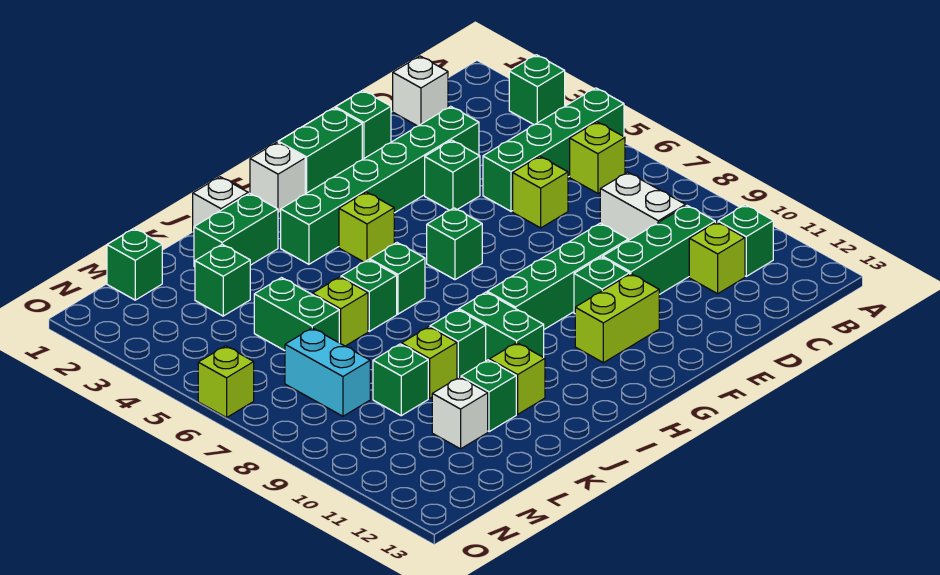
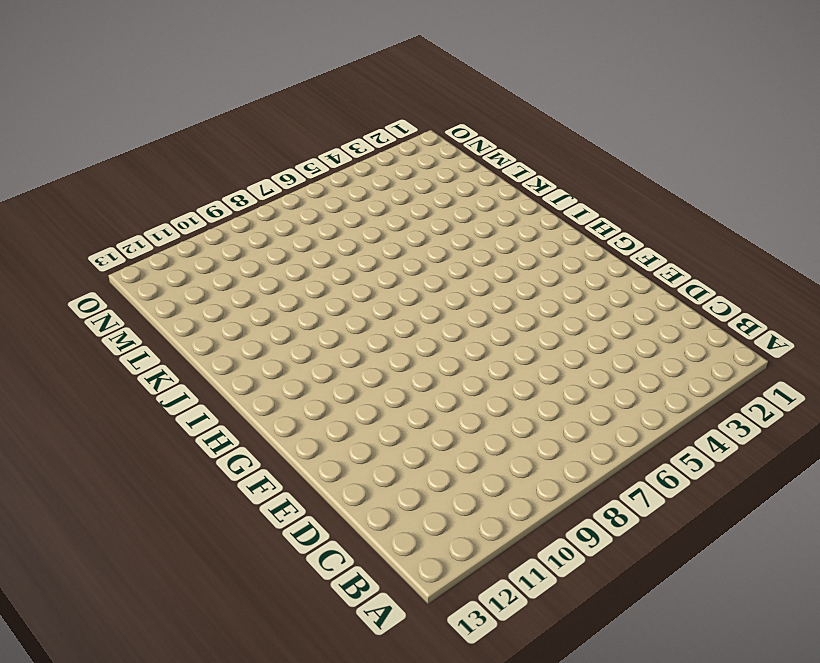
none -> green brick A3 level 1
none -> green brick A5:D5 level 1
none -> lime brick B6 level 1
none -> green brick B11 level 1

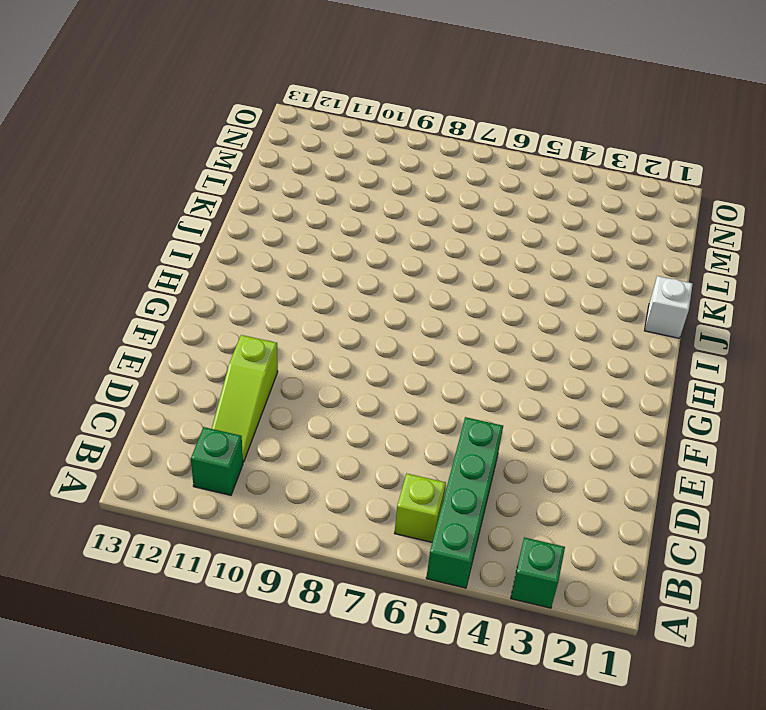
lime slope C11:E11 level 1 top E -> lime brick C11 level 1
none -> white brick C1 level 1
none -> white brick C8:C9 level 1
none -> green brick C10:E10 level 1
none -> green brick D3:I3 level 1

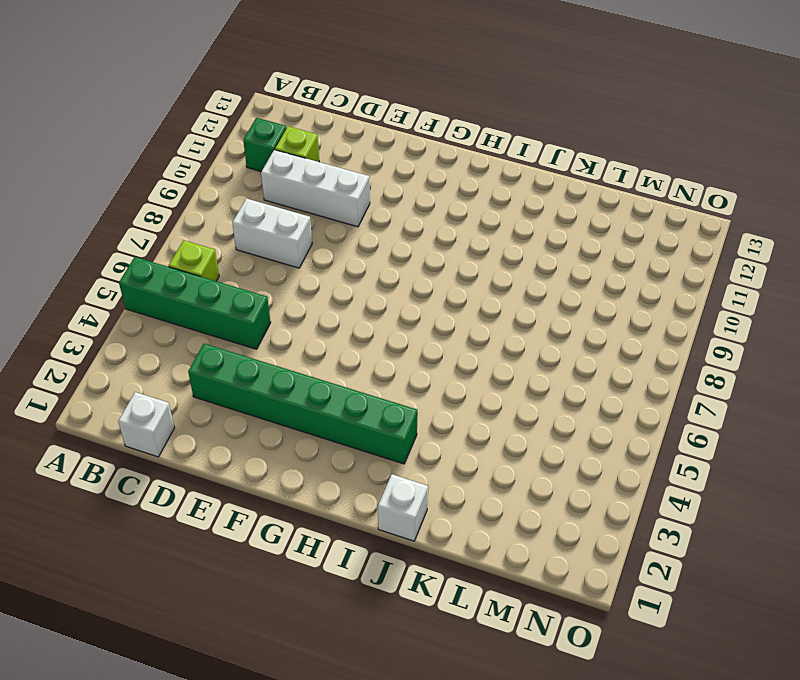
white brick C8:D8 level 1 -> white brick C8:C9 level 1
white brick C10:E10 level 1 -> green brick C10:E10 level 1
none -> green brick A3 level 1
none -> lime brick D6 level 1
none -> green brick E1 level 1
none -> green brick E4 level 1

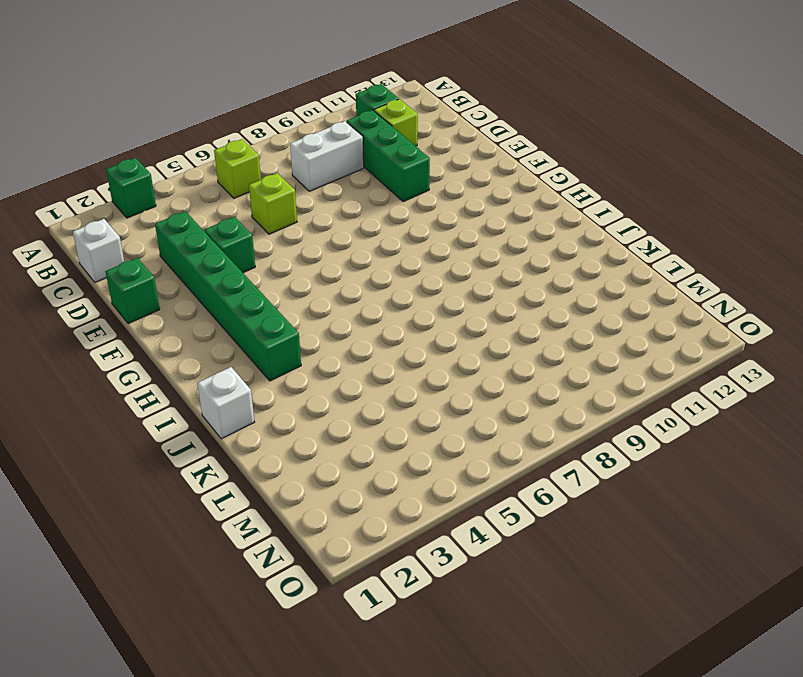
none -> green brick A5:D5 level 1
none -> green brick E9:H9 level 1
none -> green brick F1:G1 level 1
none -> green brick F10 level 1

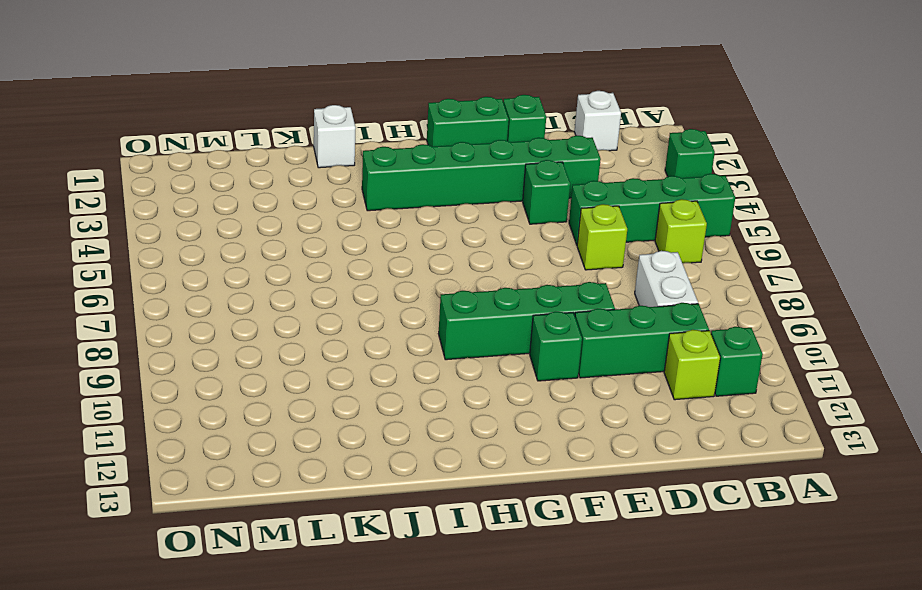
none -> lime brick F11:G11 level 1
none -> green brick G6 level 1
none -> white brick H1 level 1
none -> lime brick H4 level 1

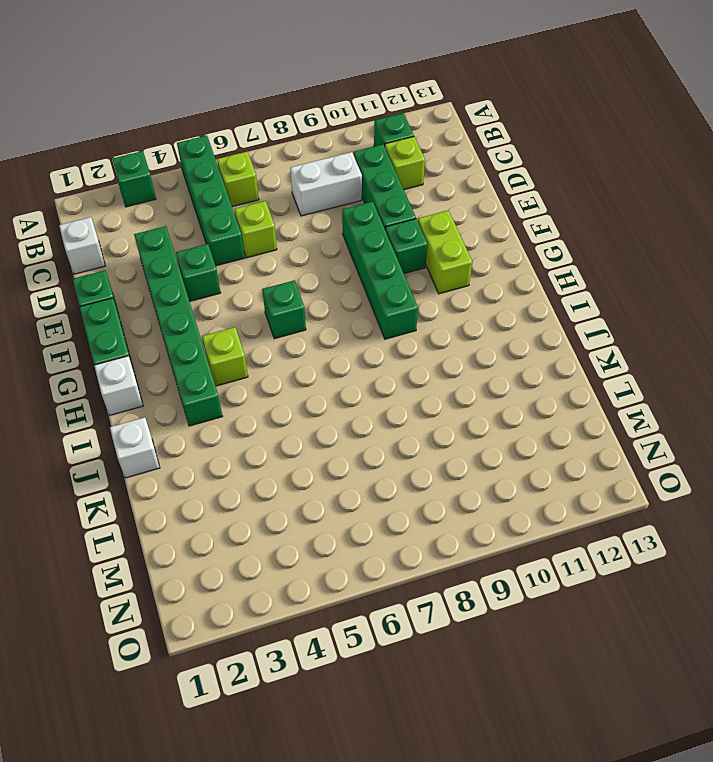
none -> green brick I6 level 1
none -> green brick I9:I10 level 1
none -> green brick J2:K2 level 1
none -> green brick J6 level 1

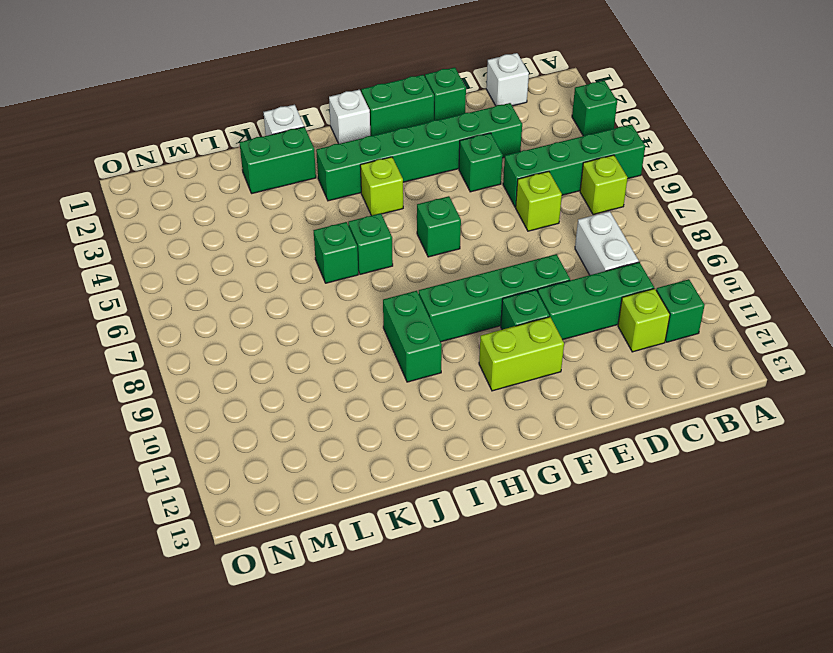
none -> green brick J9 level 1
none -> lime brick J11 level 1
none -> lime brick K6 level 1
none -> lime brick K9 level 1

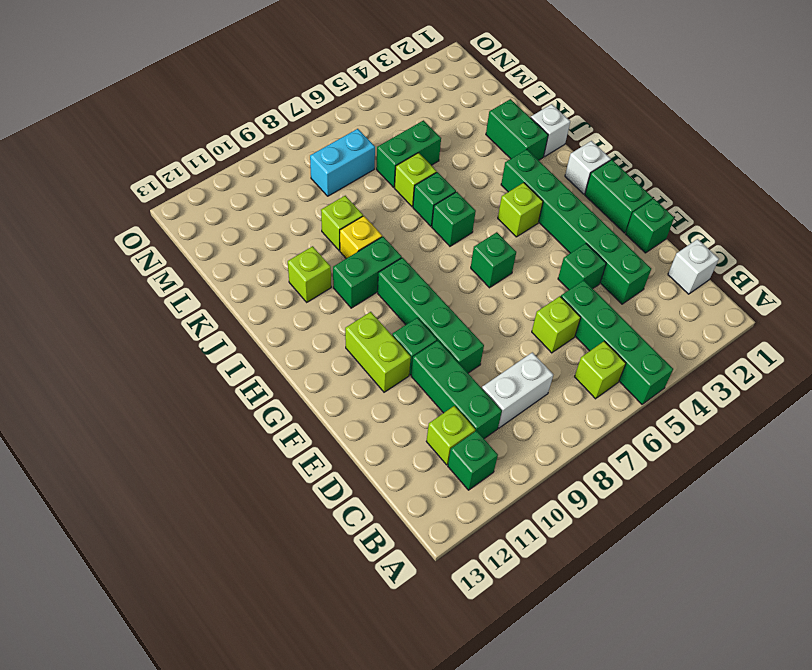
yellow brick J9 level 1 -> green brick J9 level 1
none -> green brick A3 level 1
none -> green brick K11 level 1
none -> green brick L3 level 1
none -> green brick L9 level 1

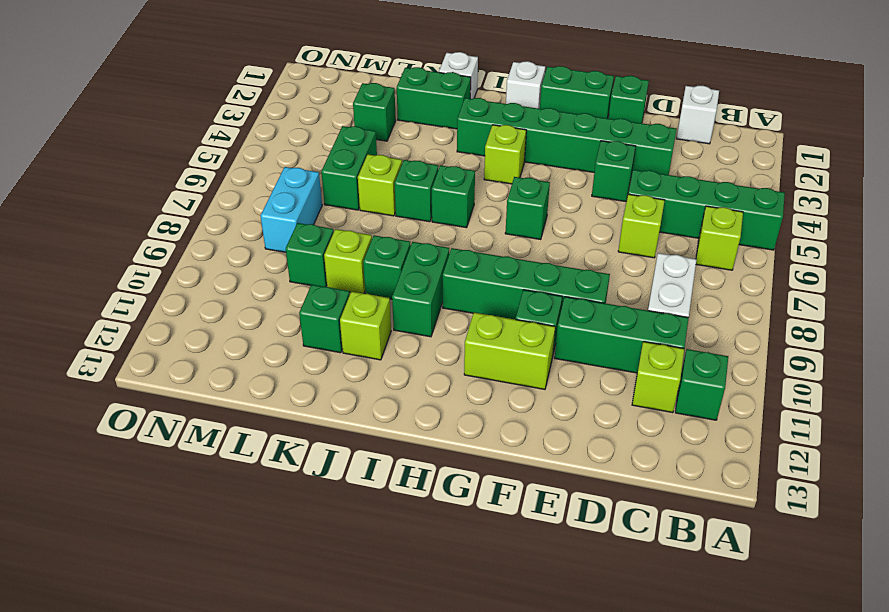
none -> green brick A3 level 1
none -> white brick L11 level 1
none -> green brick M1 level 1
none -> lime brick O6 level 1

